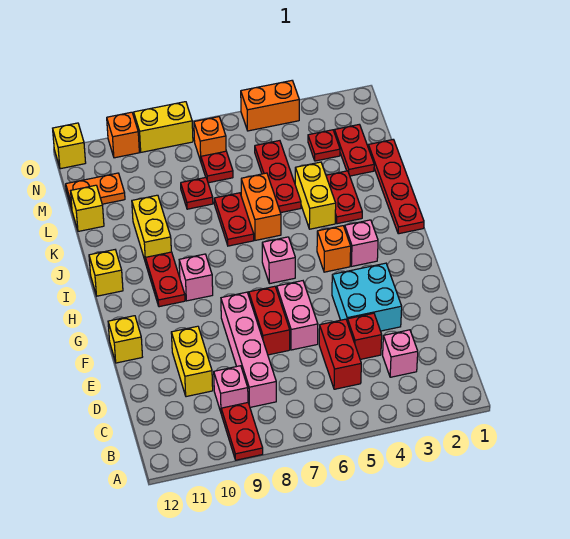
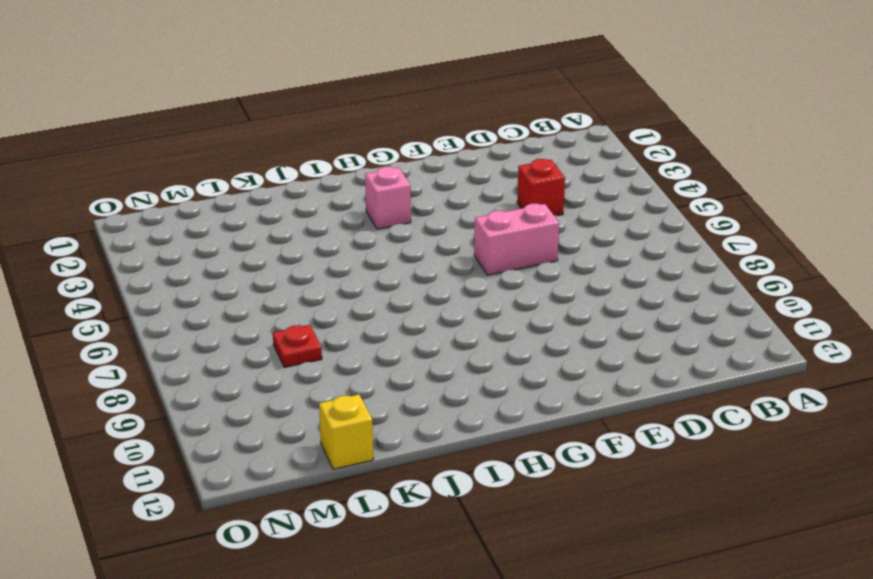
none -> red plate A9:B9 level 1
none -> pink brick C3 level 1
none -> red brick C5:D5 level 1
none -> pink brick C8:F8 level 1

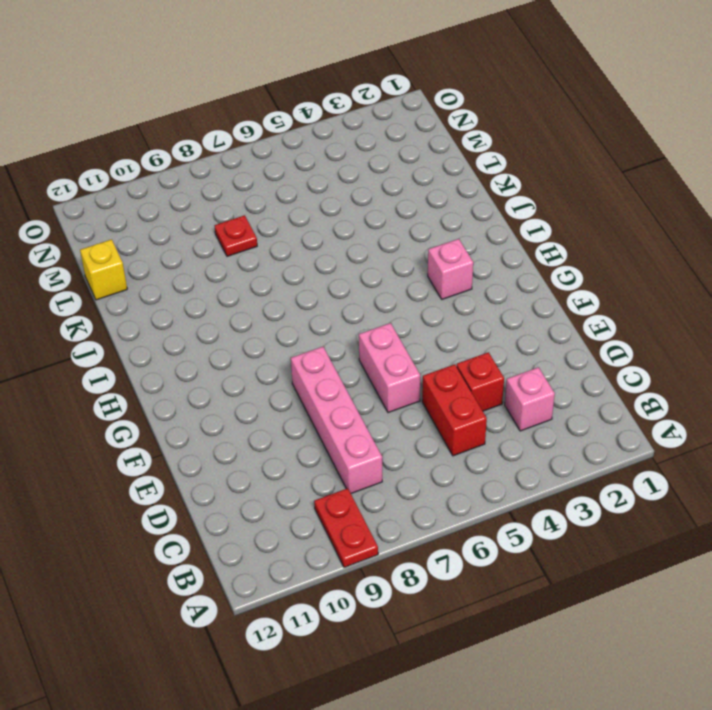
none -> pink brick C9 level 1
none -> yellow brick D10:E10 level 1
none -> cyan brick E3:F4 level 1
none -> red brick E7:F7 level 1

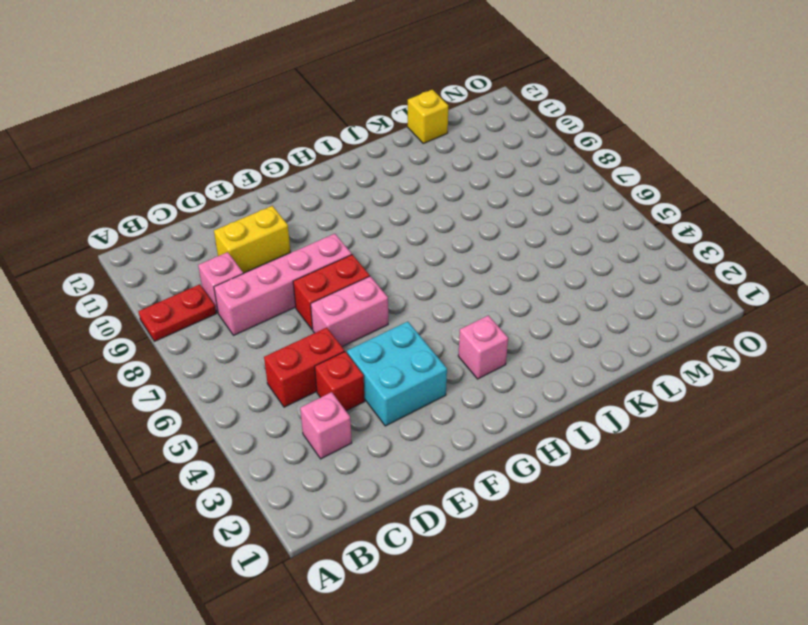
none -> yellow brick F12 level 1
none -> orange brick H4 level 1
none -> pink brick H6 level 1
none -> pink brick H9 level 1

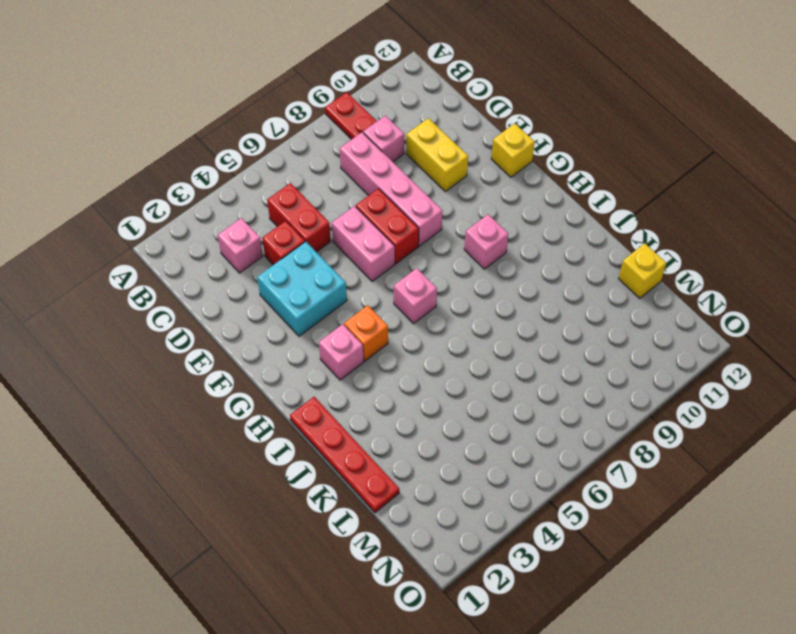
none -> red plate H10:I10 level 1
none -> yellow brick I12 level 1
none -> red plate J3:K3 level 1
none -> yellow brick J4:K4 level 1

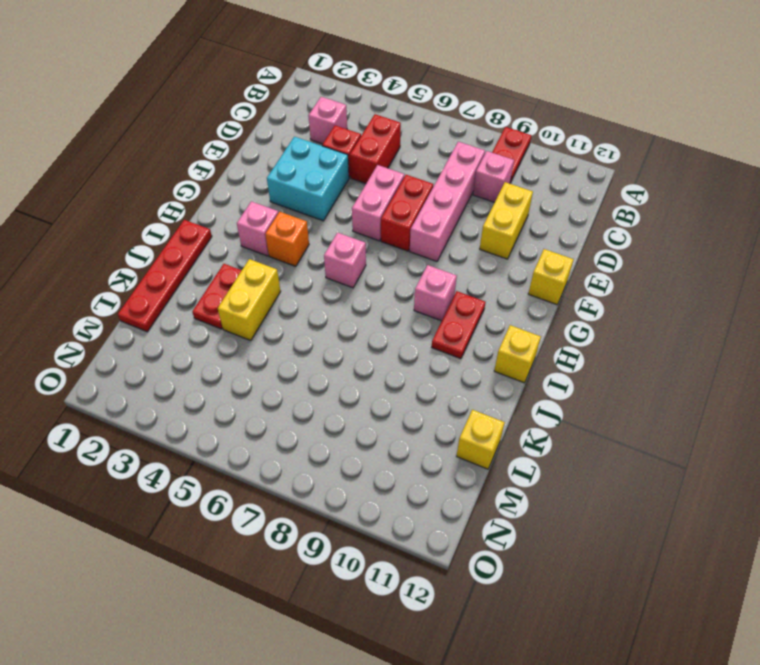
none -> orange brick J6:K6 level 1
none -> red plate J7:K7 level 1
none -> yellow brick J10:K10 level 1
none -> red plate K5:M5 level 1

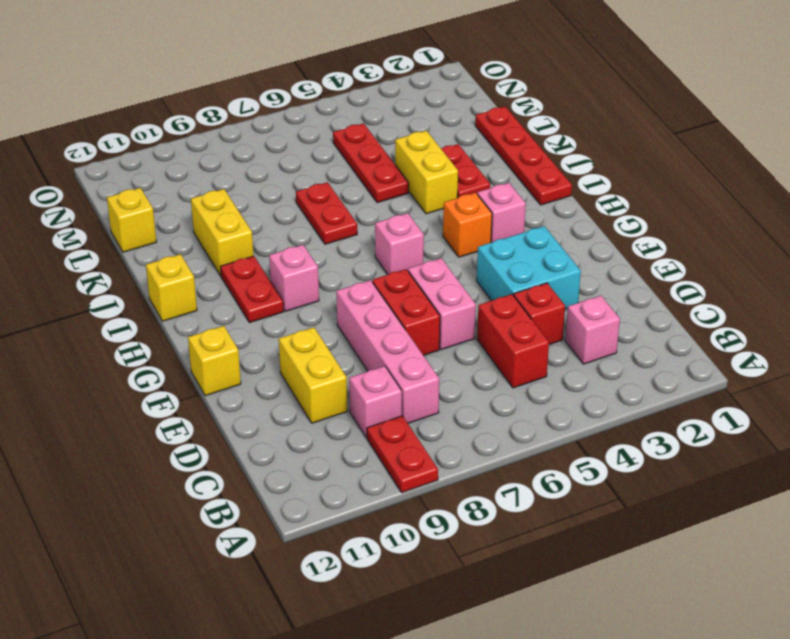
none -> orange brick J6:K6 level 1
none -> red plate L2:M2 level 1
none -> red plate L8 level 1
none -> red plate M3 level 1

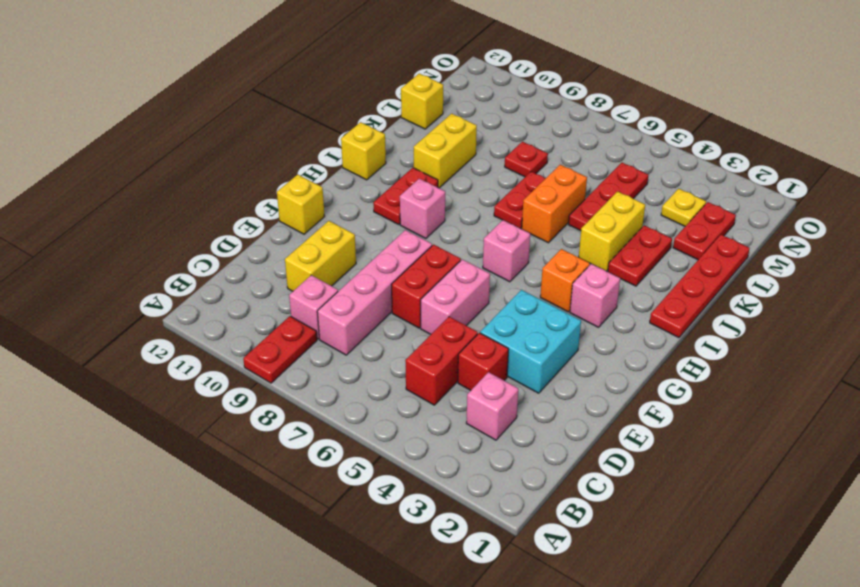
yellow plate M3 level 1 -> red plate M3 level 1
none -> red plate M7 level 1
none -> orange plate M11:M12 level 1
none -> orange brick N7 level 1
none -> orange brick O4:O5 level 1

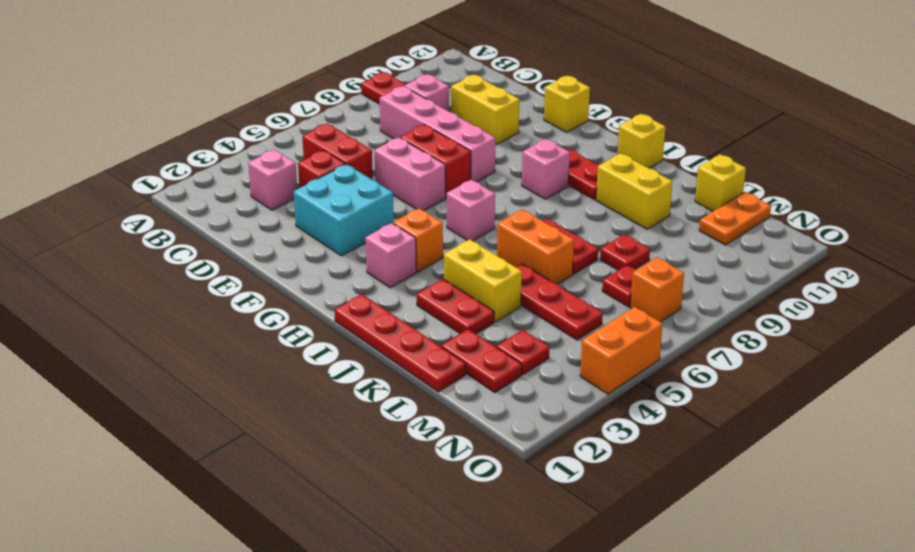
none -> yellow brick O8:O9 level 1
none -> orange brick O10 level 1
none -> yellow brick O12 level 1

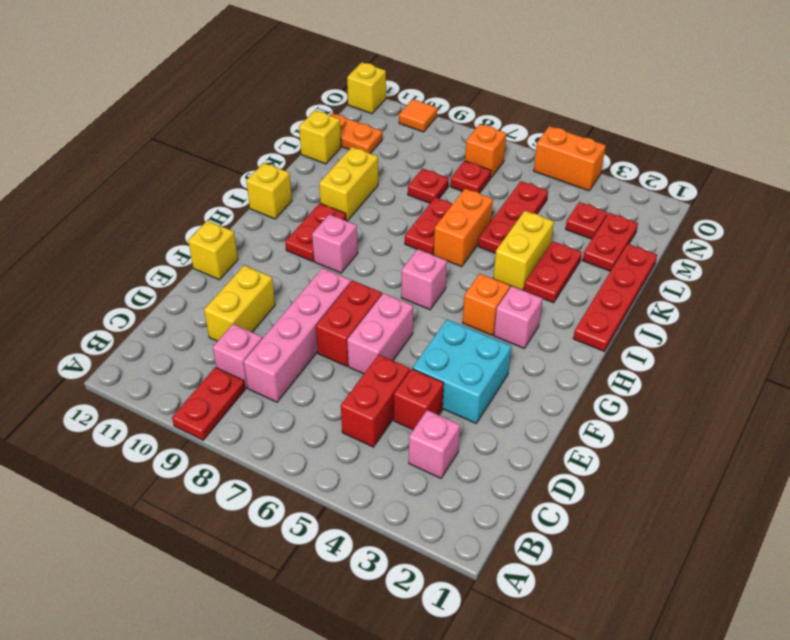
orange tile O10 level 1 -> orange brick O10 level 1
none -> yellow brick O8:O9 level 1

